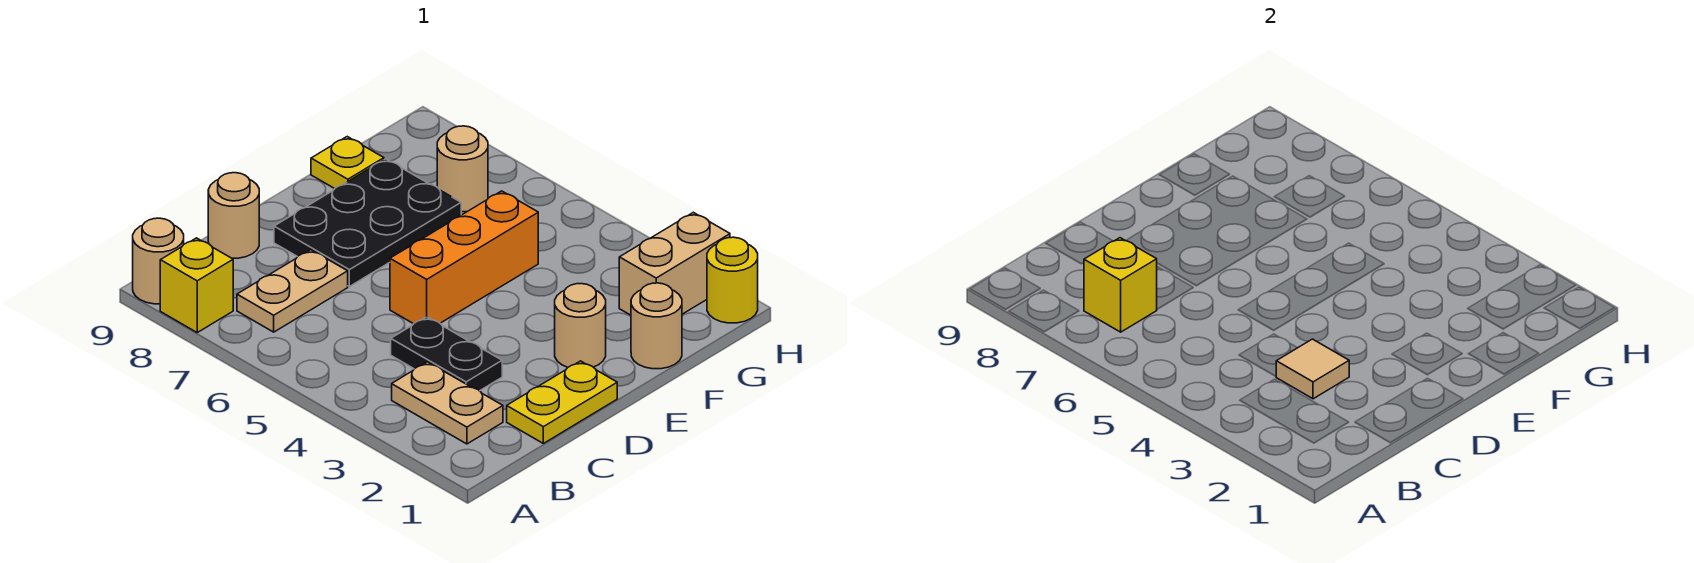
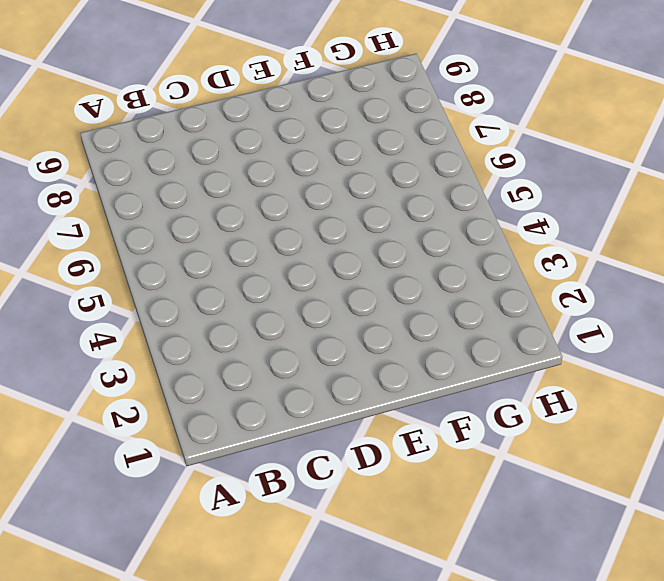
none -> yellow brick A8 level 1
none -> tan round brick A9 level 1
none -> tan plate B2:B3 level 1

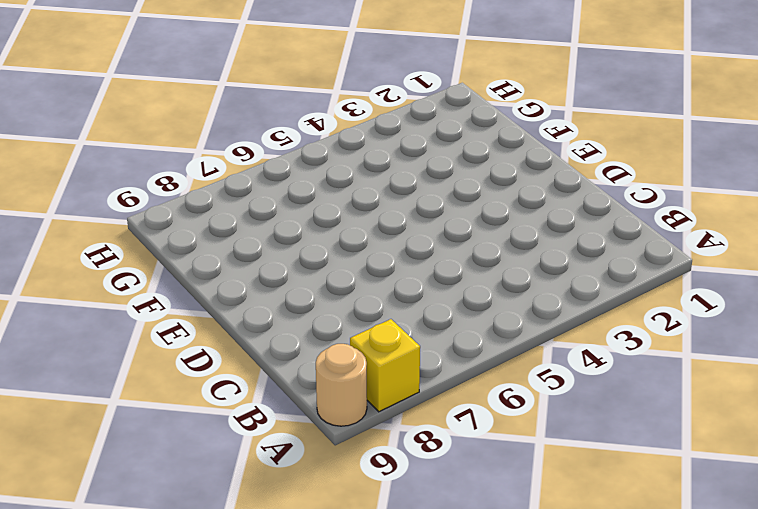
none -> tan plate B2:B3 level 1
none -> tan plate B7:C7 level 1
none -> yellow plate C1:D1 level 1

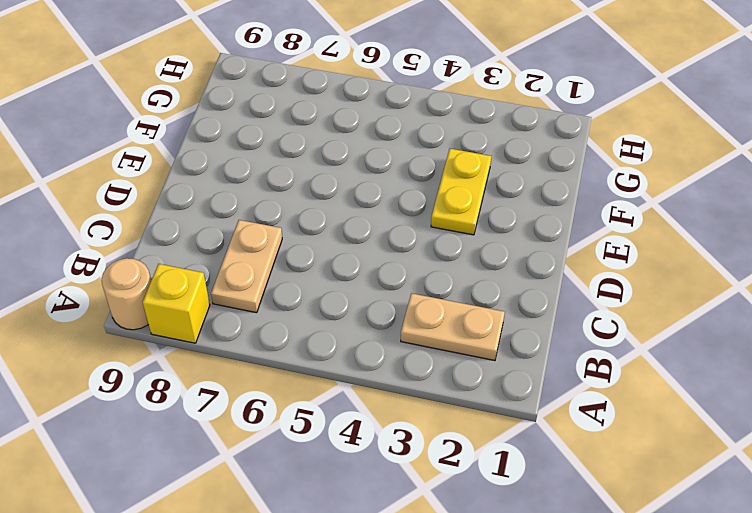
yellow plate E3:F3 level 1 -> yellow plate C1:D1 level 1
none -> black plate C3:C4 level 1
none -> tan round brick C9 level 1
none -> orange brick D5:F5 level 1

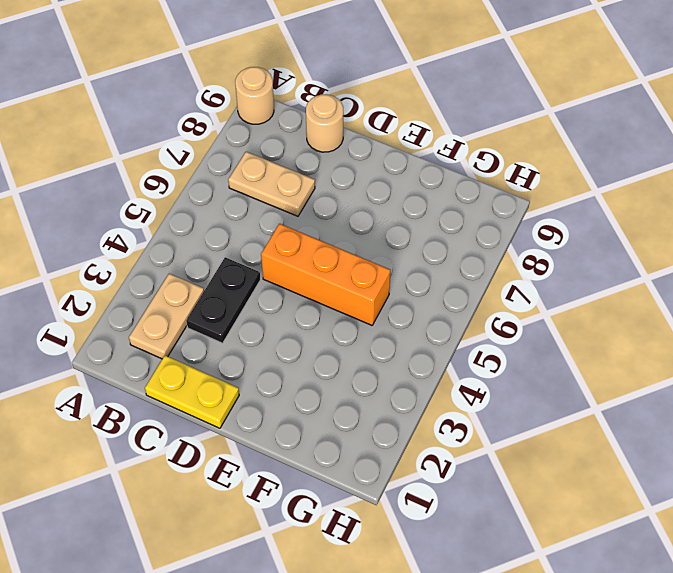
none -> yellow brick A8 level 1
none -> black plate D7:F8 level 1
none -> tan round brick E2 level 1

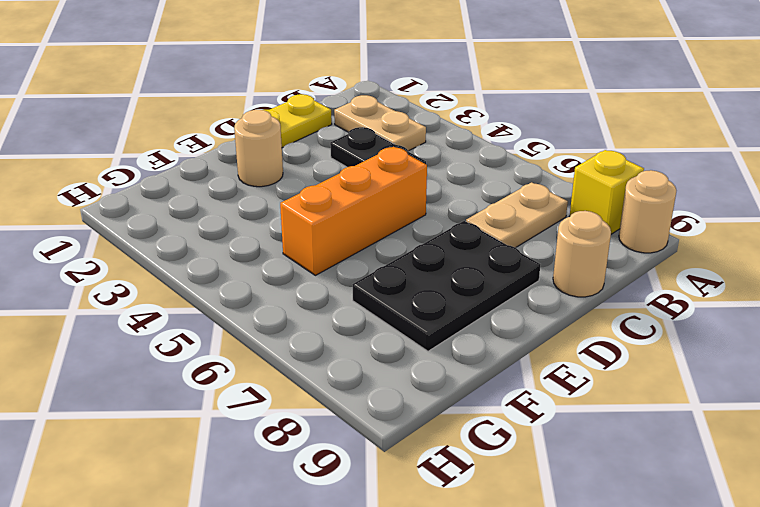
none -> tan round brick F1 level 1
none -> yellow plate F9 level 1
none -> tan brick G2:H2 level 1

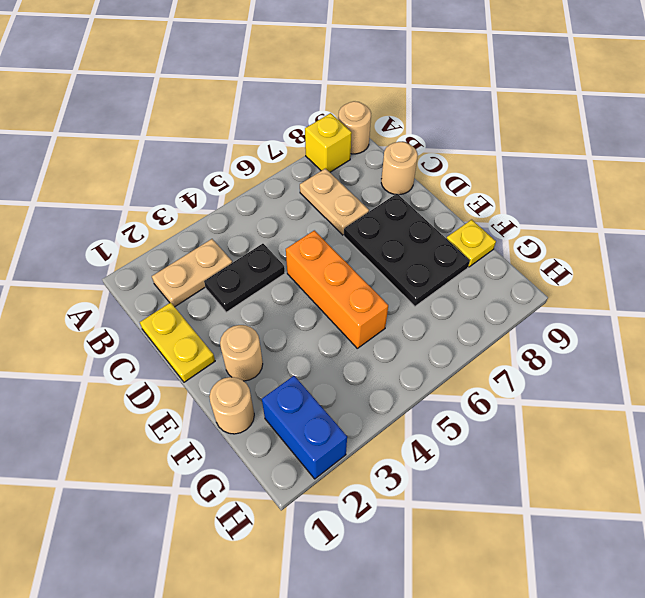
blue brick G2:H2 level 1 -> tan brick G2:H2 level 1
none -> tan round brick G7 level 1
none -> yellow round brick H1 level 1
none -> yellow brick B7 level 2

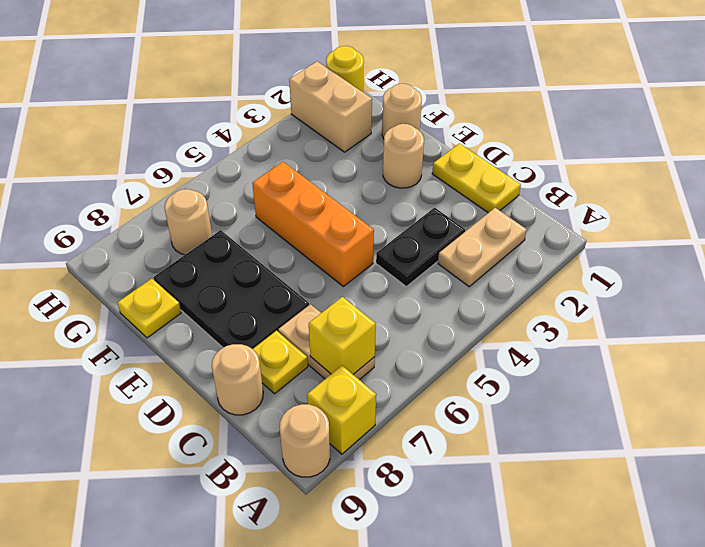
yellow plate C8 level 1 -> none
none -> tan tile C3 level 2

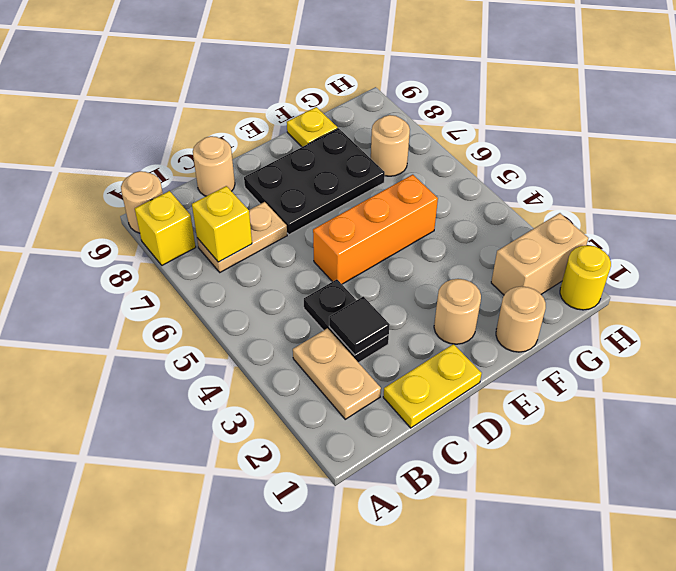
black tile C3 level 2 -> tan tile C3 level 2

